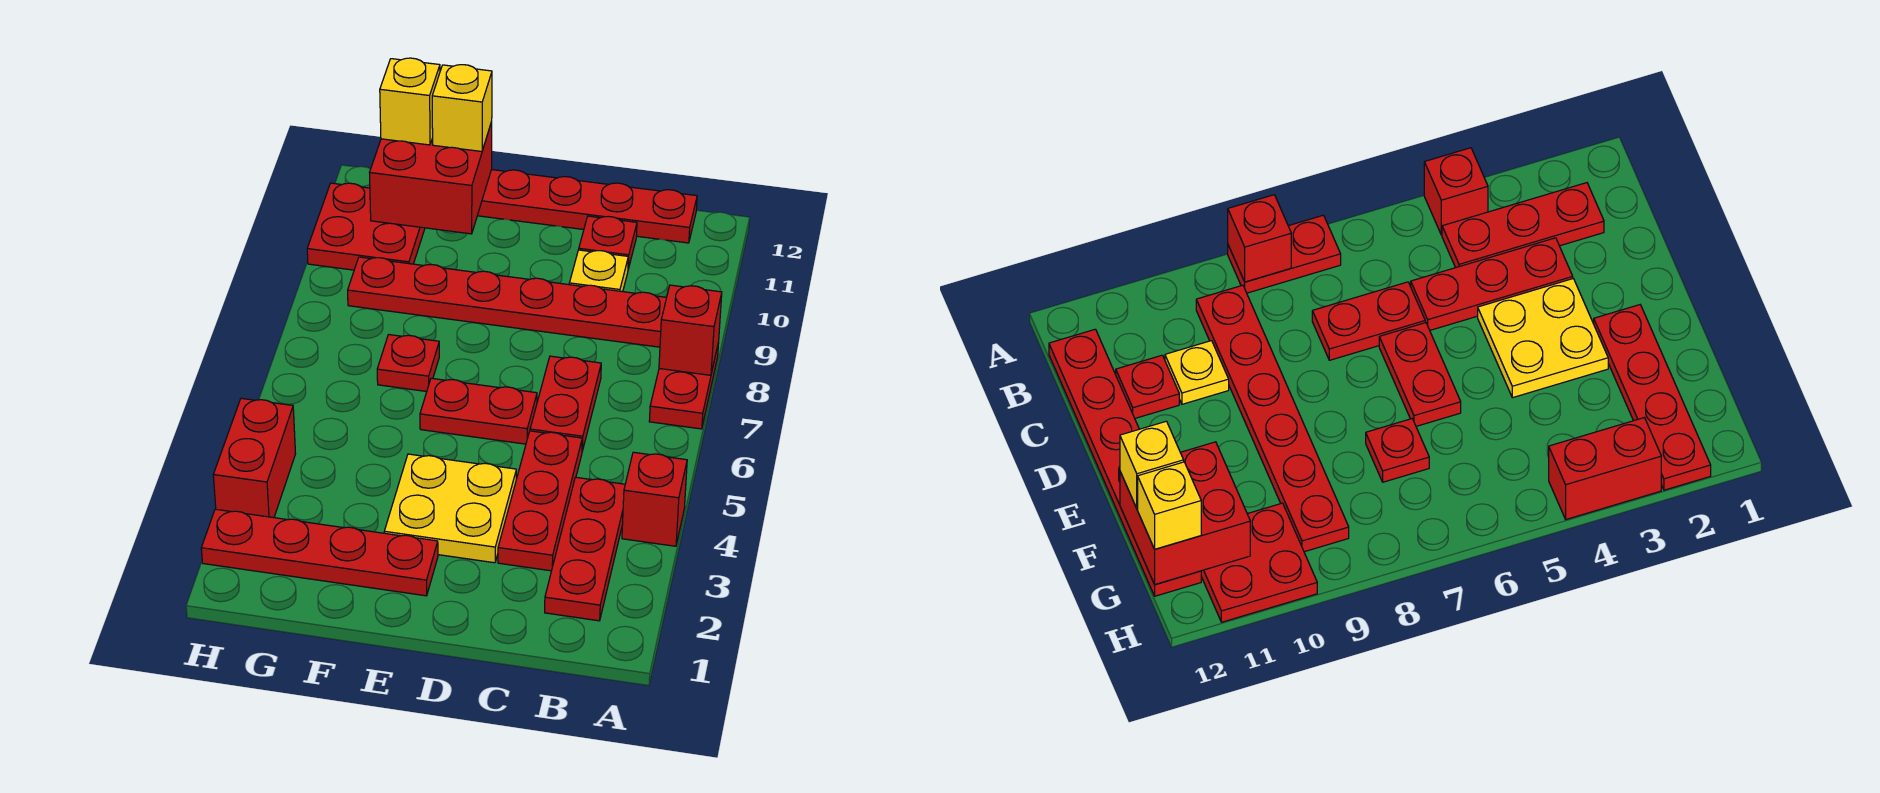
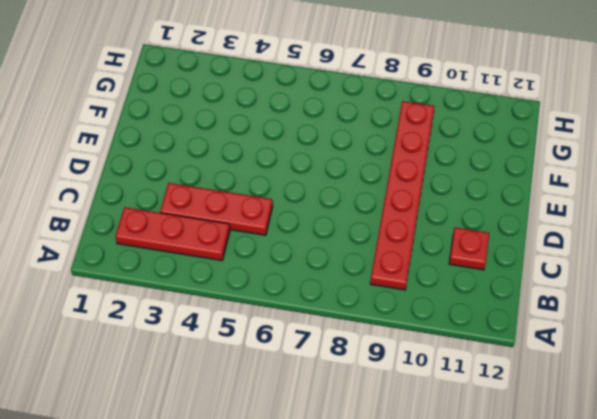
none -> red brick A4 level 1
none -> red plate A7:A8 level 1
none -> red plate B12:G12 level 1

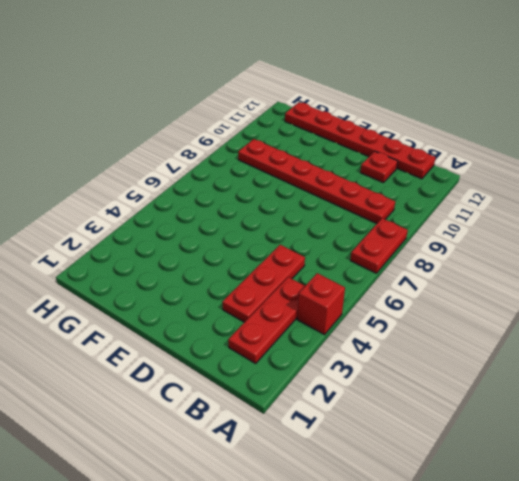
none -> red plate C6:C7 level 1
none -> yellow plate C10 level 1
none -> yellow plate D3:E4 level 1

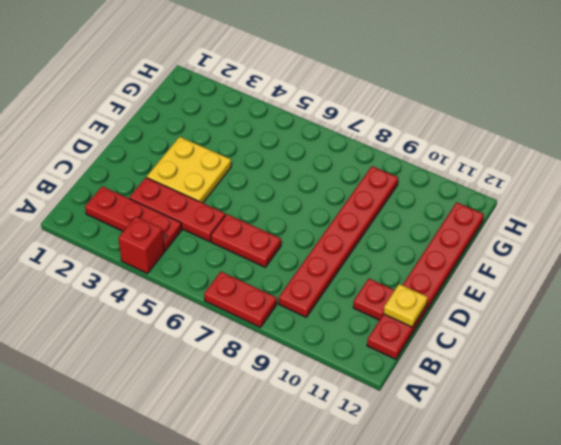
yellow plate C12 level 2 -> yellow plate C10 level 1
none -> red plate D6:E6 level 1
none -> red plate E2:H2 level 1
none -> red plate F7 level 1

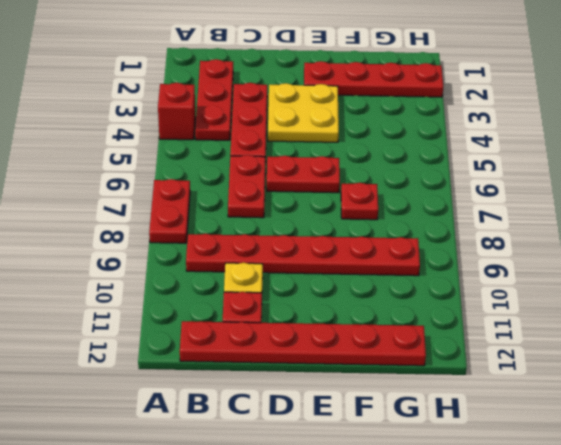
none -> red plate G10:H11 level 1
none -> red brick H3:H4 level 1
none -> red brick A8 level 2

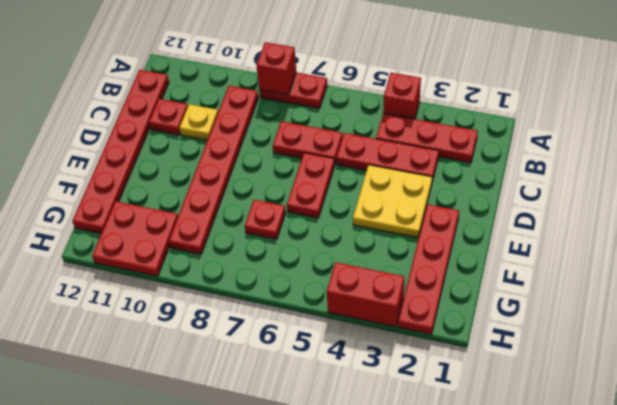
none -> red brick F11:G12 level 2
none -> yellow brick F12 level 3
none -> yellow brick G12 level 3

